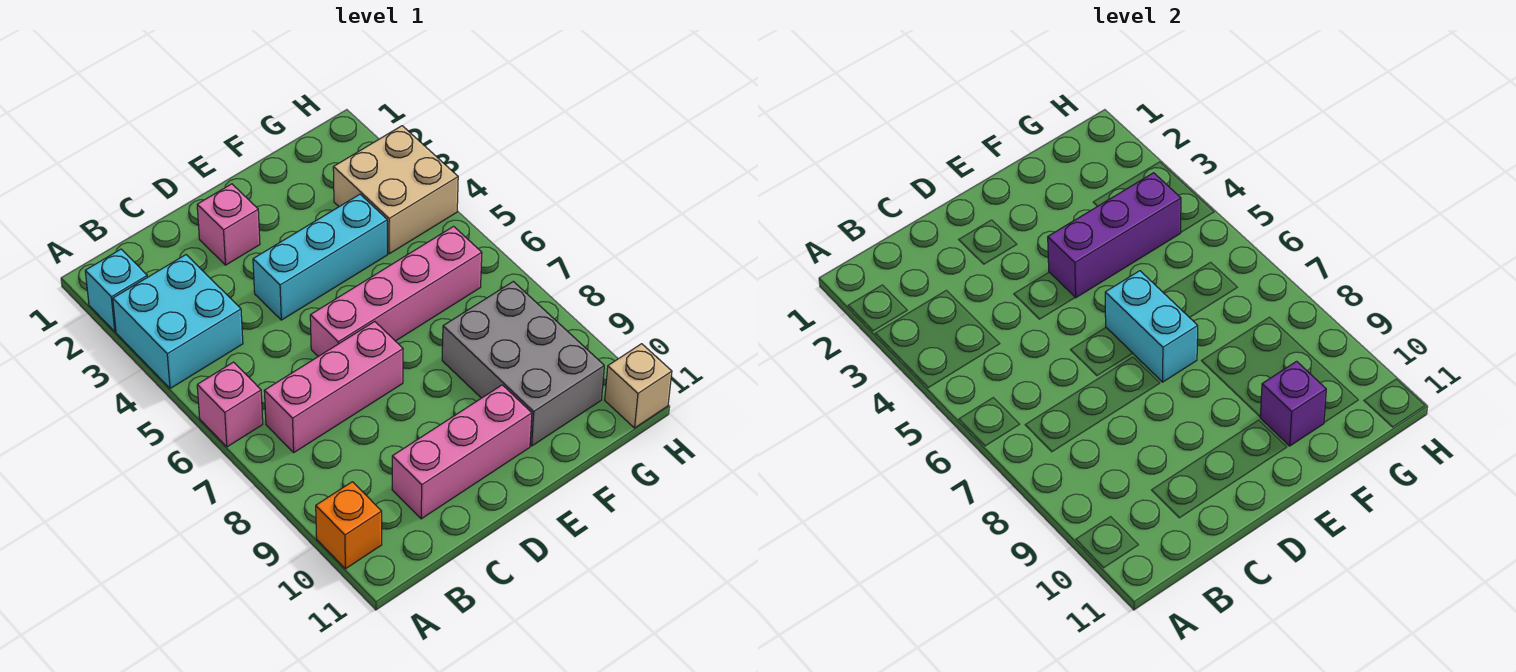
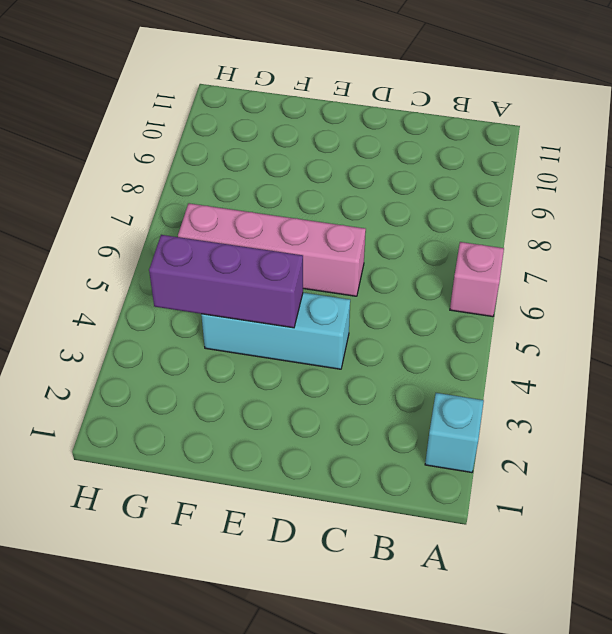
none -> cyan brick A3:B4 level 1
none -> orange brick A10 level 1
none -> pink brick B7:D7 level 1

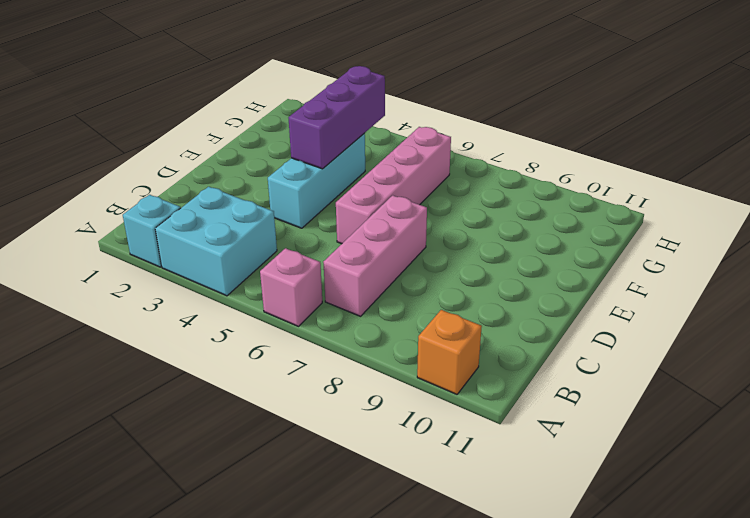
none -> pink brick C10:E10 level 1
none -> pink brick D2 level 1
none -> grey brick F8:G10 level 1

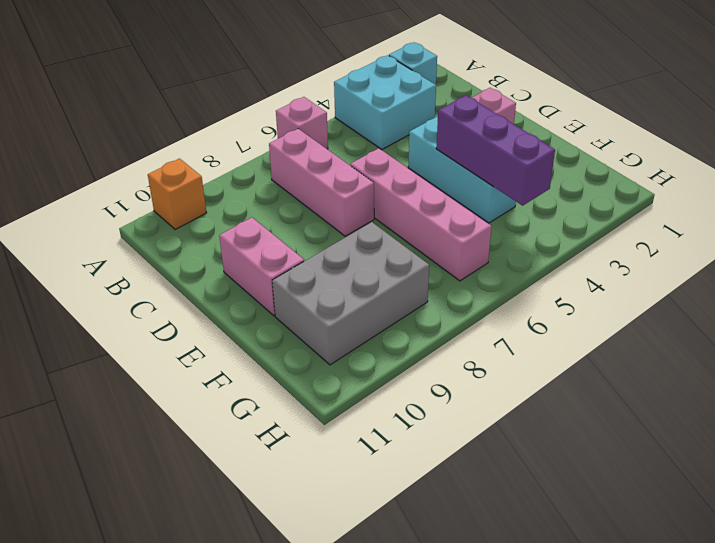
pink brick D10:E10 level 1 -> pink brick C10:E10 level 1
none -> tan brick G3:H4 level 1
none -> tan brick H11 level 1
none -> cyan brick E6:E7 level 2

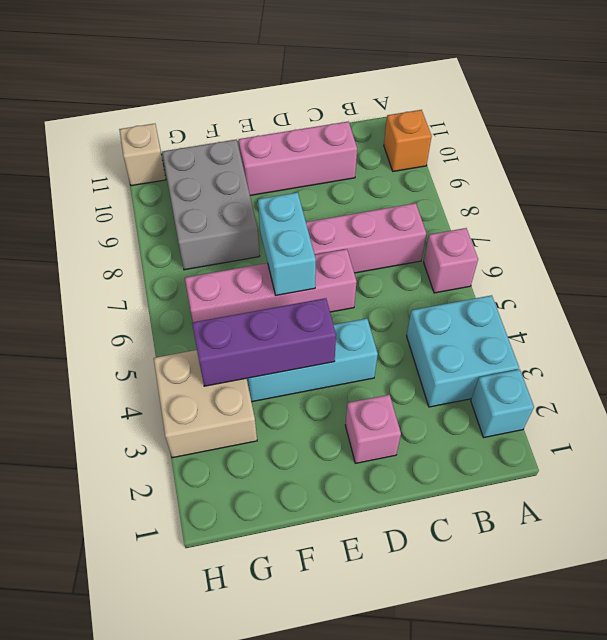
none -> purple brick F10 level 2

